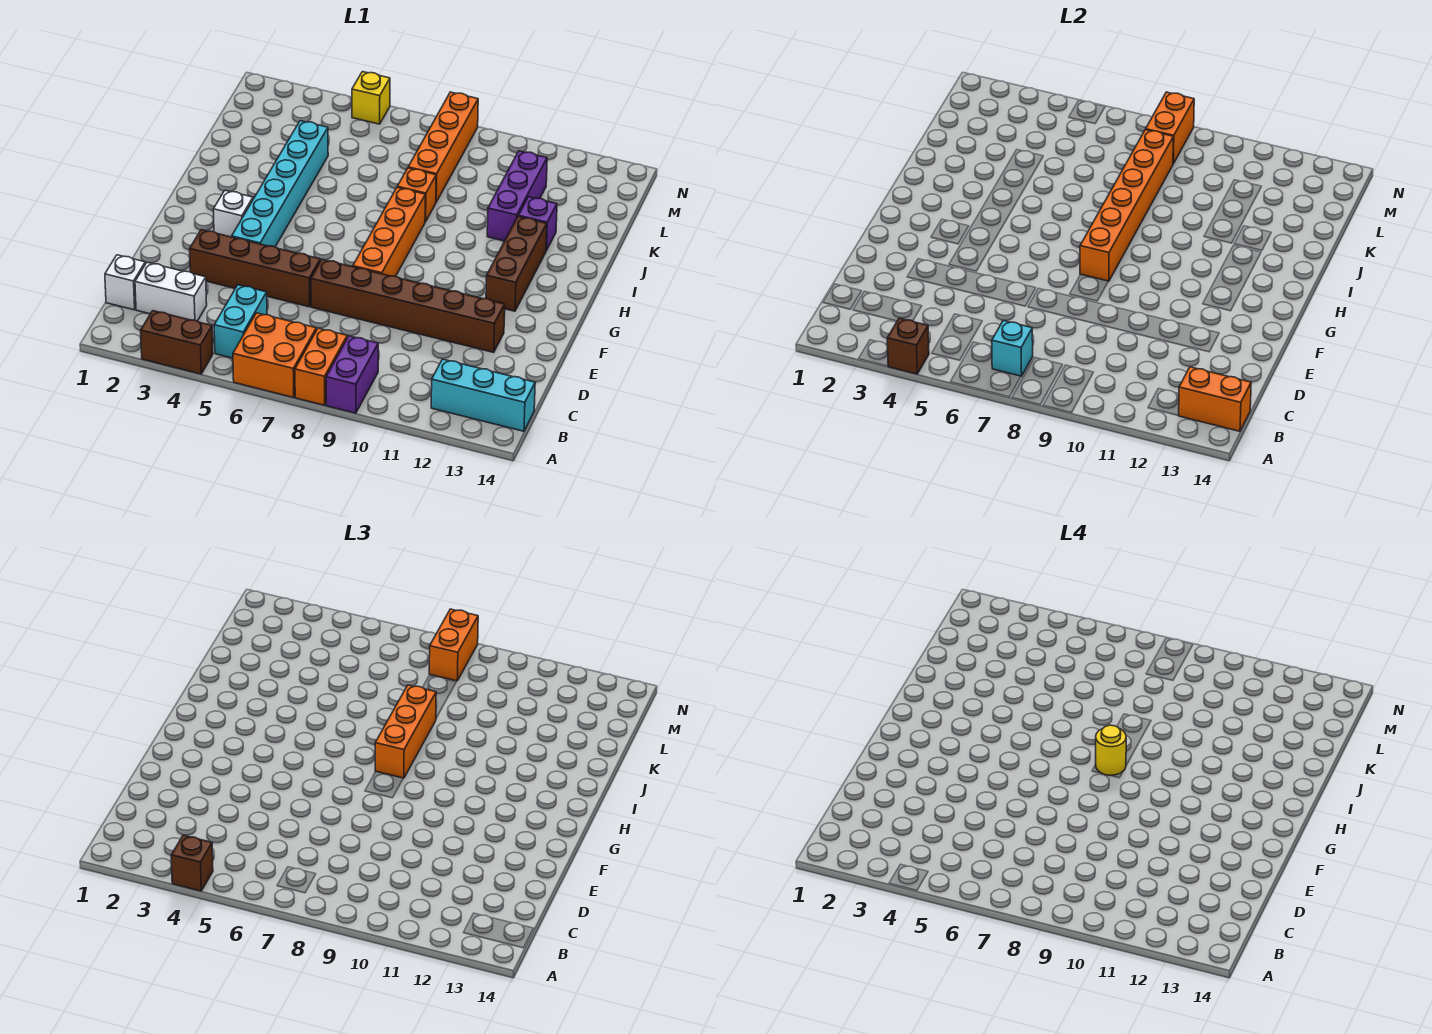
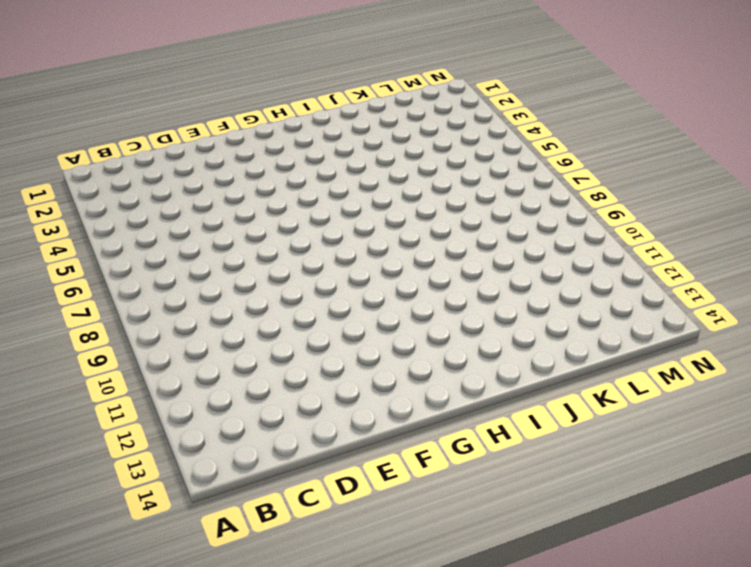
none -> brown brick A3:A4 level 1
none -> orange brick A6:B7 level 1
none -> orange brick A8:B8 level 1

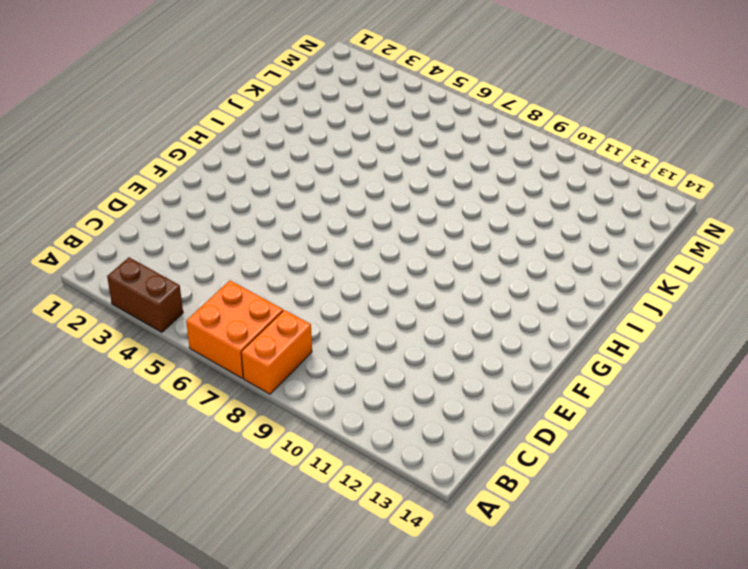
none -> purple brick A9:B9 level 1
none -> cyan brick B5:C5 level 1
none -> cyan brick B12:B14 level 1

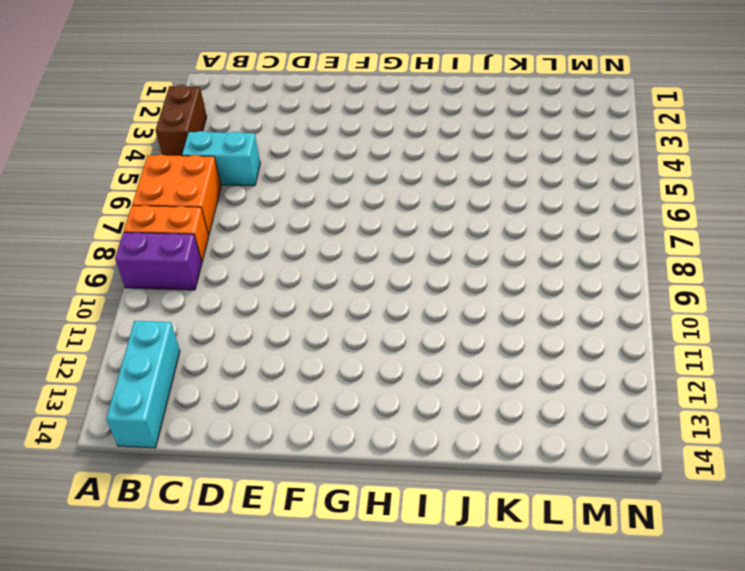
none -> white brick C1 level 1
none -> white brick C2:C3 level 1
none -> brown brick E3:E6 level 1

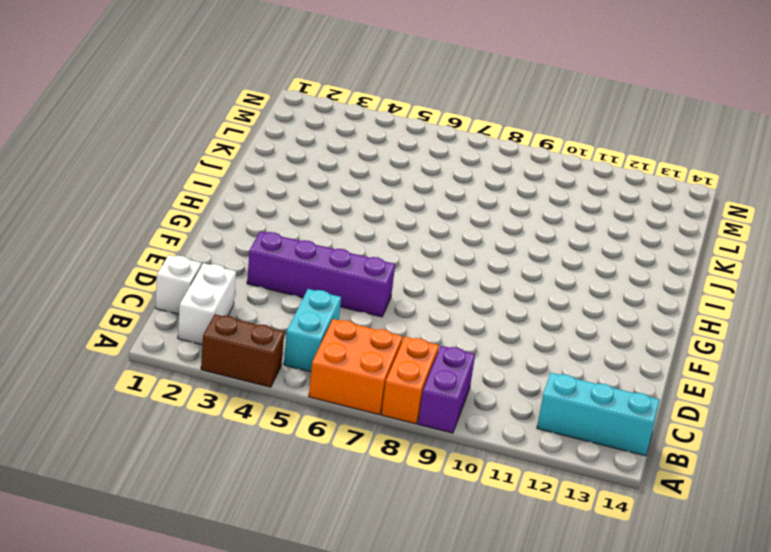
white brick B2:C2 level 1 -> white brick C2:C3 level 1
purple brick E3:E6 level 1 -> brown brick E3:E6 level 1
none -> brown brick E7:E12 level 1
none -> cyan brick F4:K4 level 1
none -> orange brick F8:I8 level 1

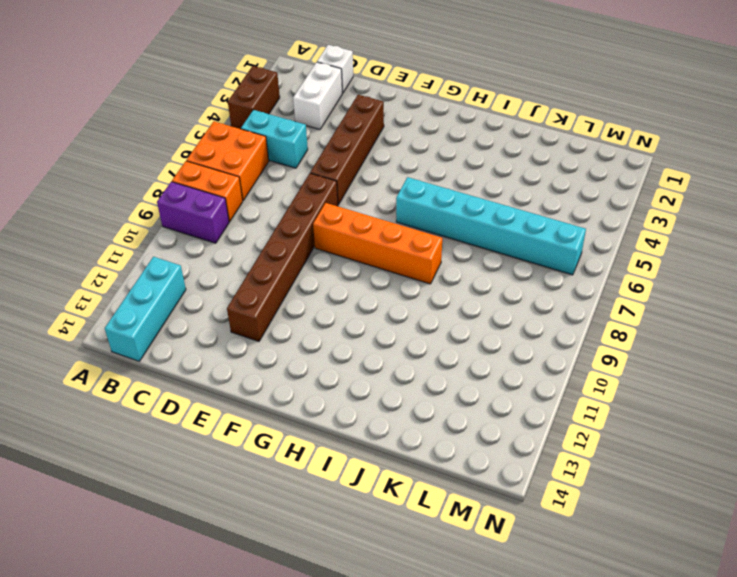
cyan brick H6:M6 level 1 -> cyan brick F4:K4 level 1
none -> white brick G3 level 1
none -> brown brick G12:I12 level 1
none -> orange brick J8 level 1

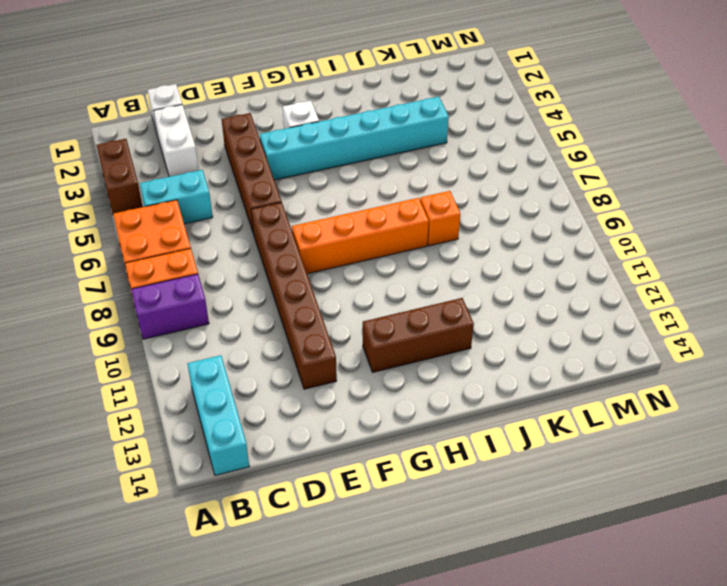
none -> purple brick J11:L11 level 1
none -> purple brick J12 level 1
none -> orange brick K8:N8 level 1

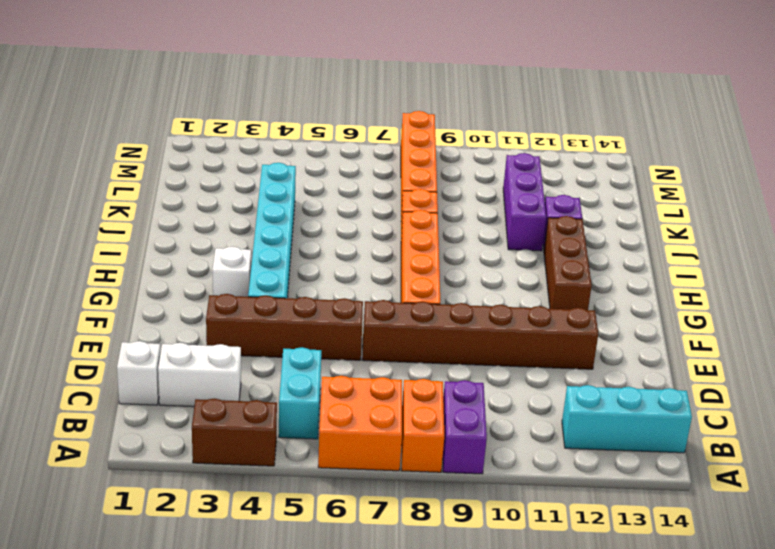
none -> yellow brick N5 level 1
none -> brown brick A4 level 2
none -> cyan brick B7 level 2

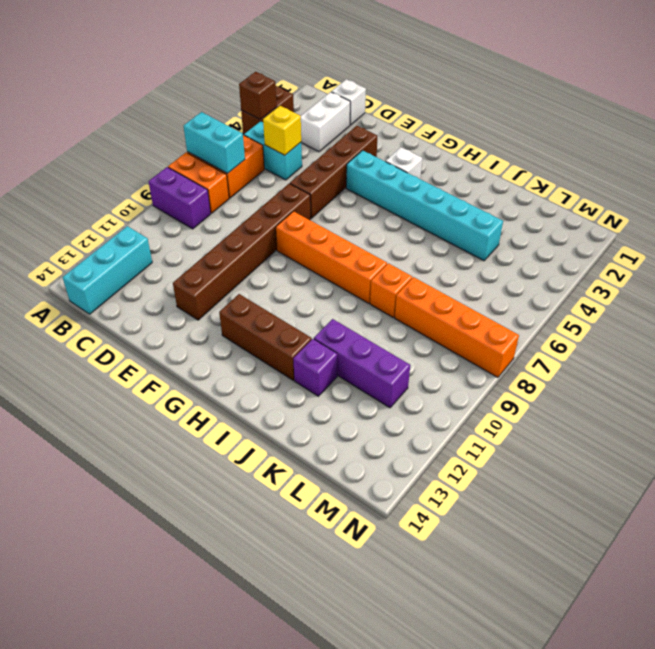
cyan brick A7:B7 level 2 -> cyan brick B7 level 2
yellow brick C5 level 2 -> yellow brick N5 level 1
none -> orange brick B13:B14 level 2
none -> orange brick G8:L8 level 2
none -> orange brick M8:N8 level 2

